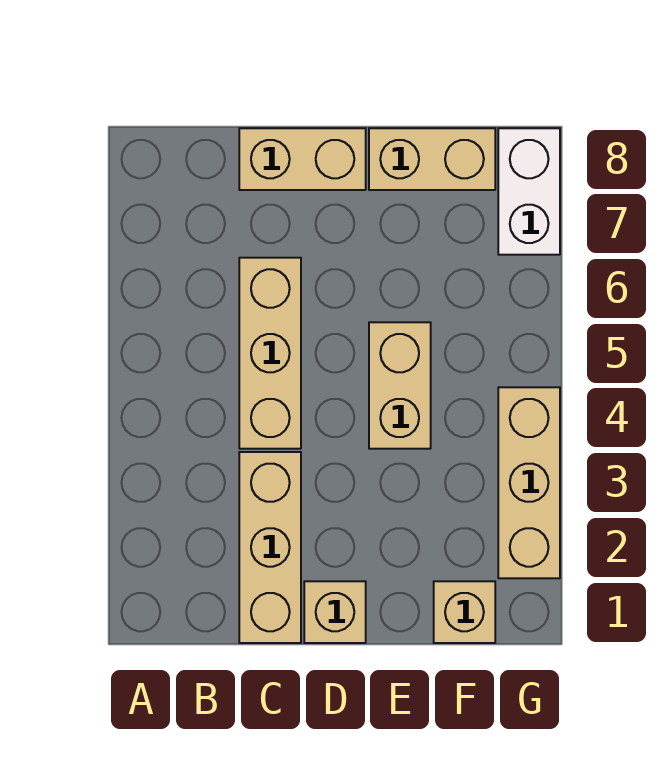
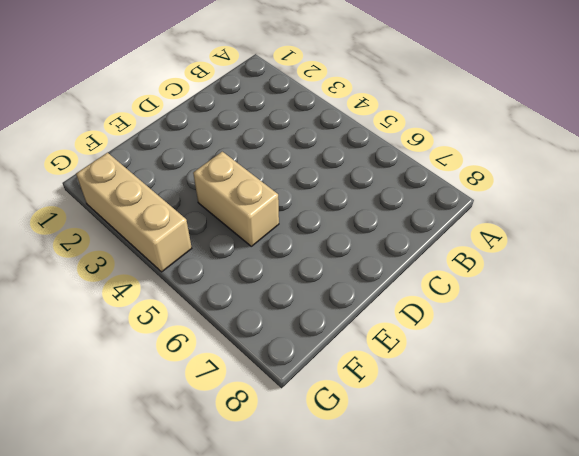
none -> tan brick C1:C3 level 1
none -> tan brick C4:C6 level 1

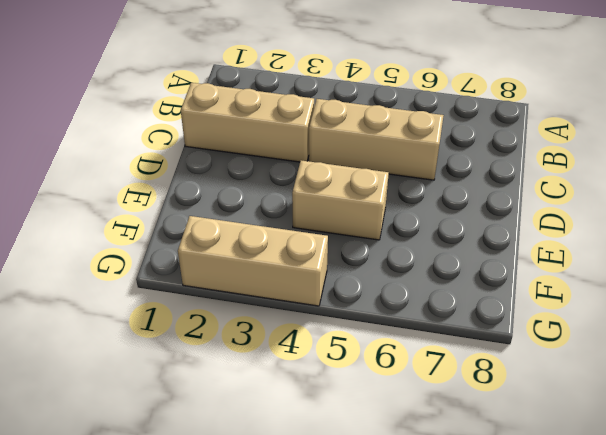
none -> tan brick C8:D8 level 1
none -> tan brick D1 level 1

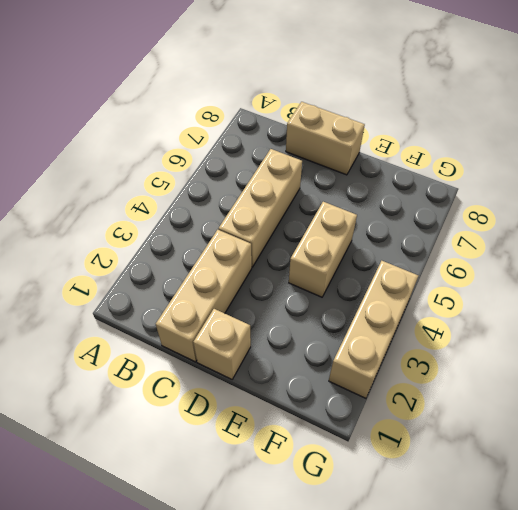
none -> tan brick E8:F8 level 1
none -> tan brick F1 level 1

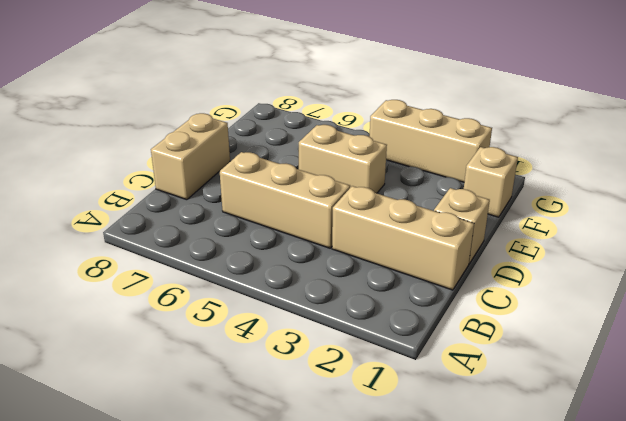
none -> tan brick E8:F8 level 1
none -> white brick G7:G8 level 1

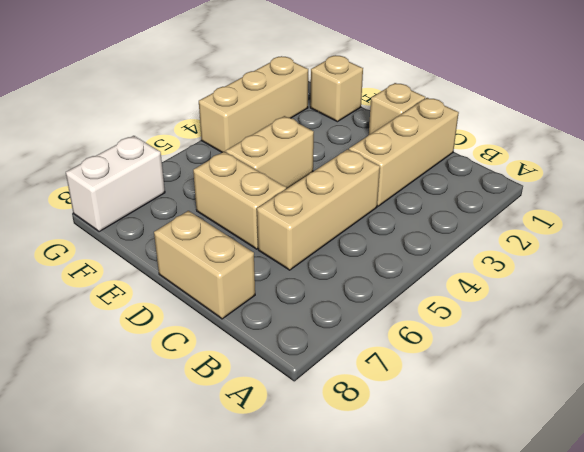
tan brick D6:E6 level 1 -> tan brick E8:F8 level 1

